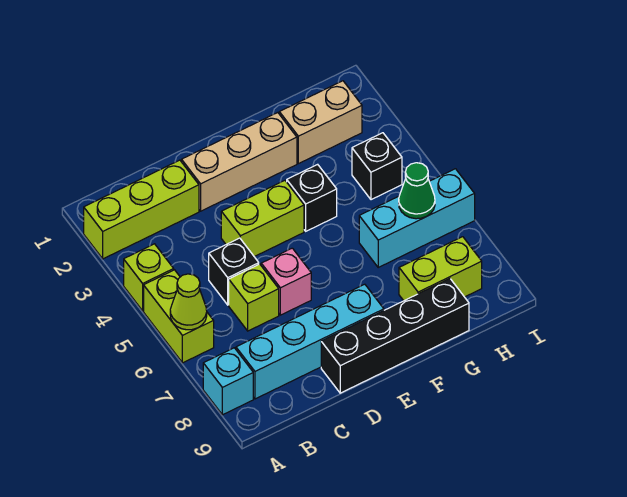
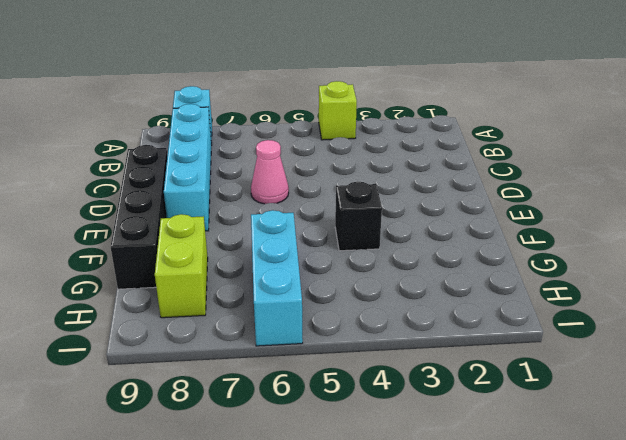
pink cone D6 level 1 -> pink brick D6 level 1
none -> lime brick A2:C2 level 1
none -> lime brick A5:A6 level 1
none -> black brick C5 level 1

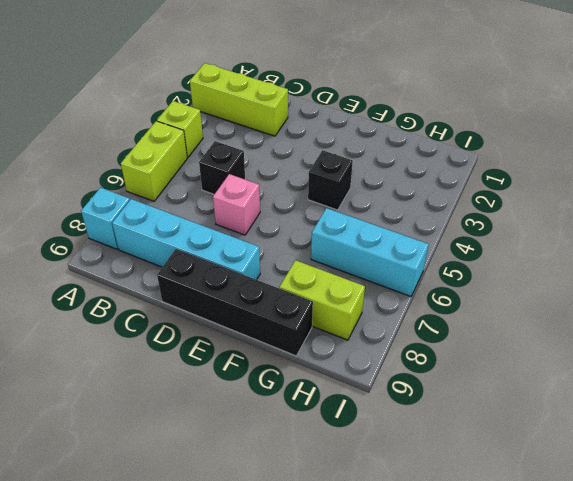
none -> lime brick C6 level 1
none -> tan brick D2:F2 level 1
none -> lime brick D4:E4 level 1

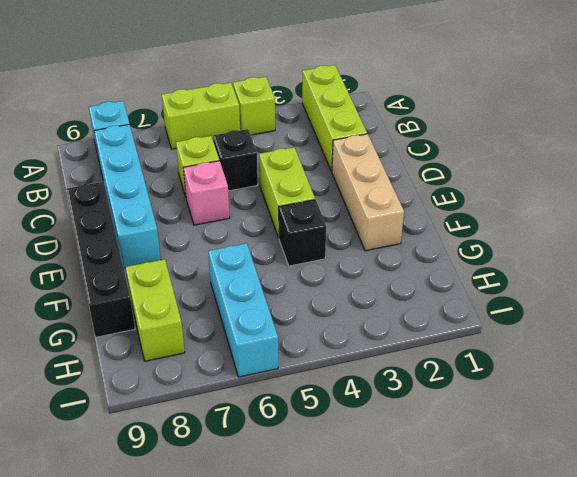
none -> tan brick G2:H2 level 1
none -> black brick H4 level 1
none -> lime cone A6 level 2

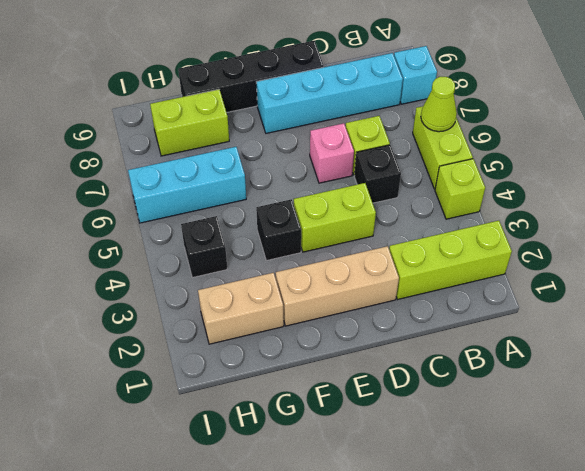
none -> green cone H6 level 2

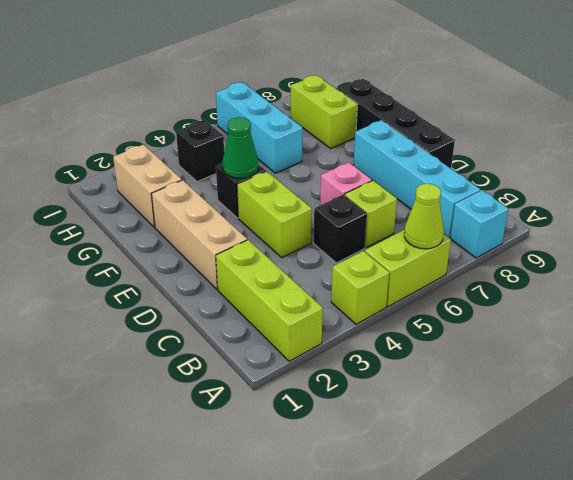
green cone F4 level 2 -> green cone H6 level 2

